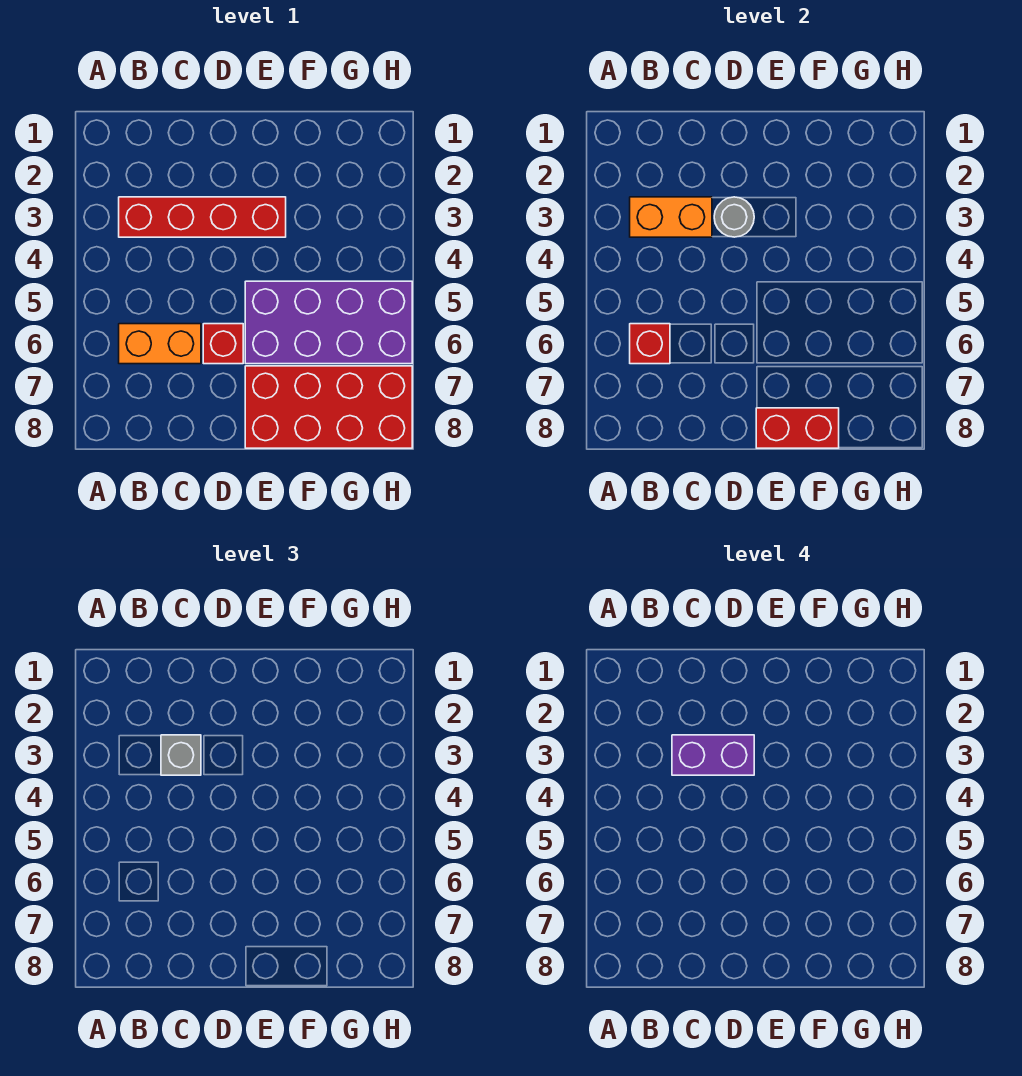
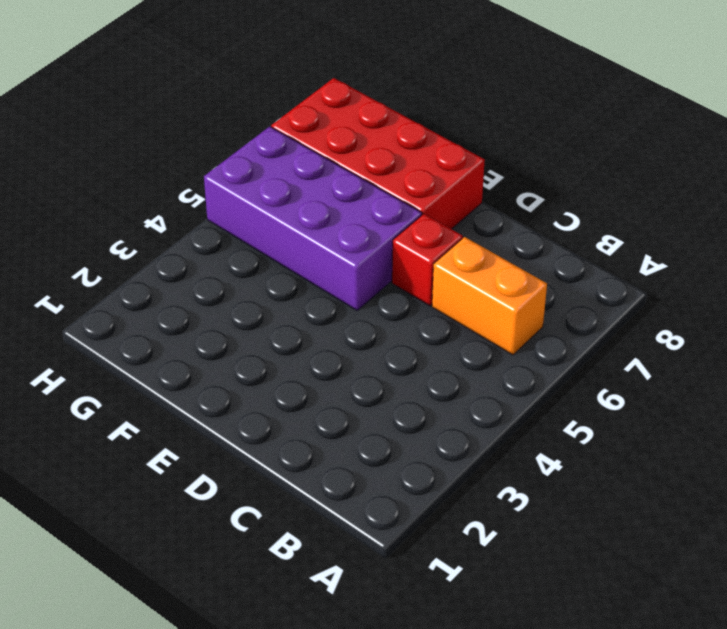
none -> red brick B3:E3 level 1
none -> orange brick B3:C3 level 2

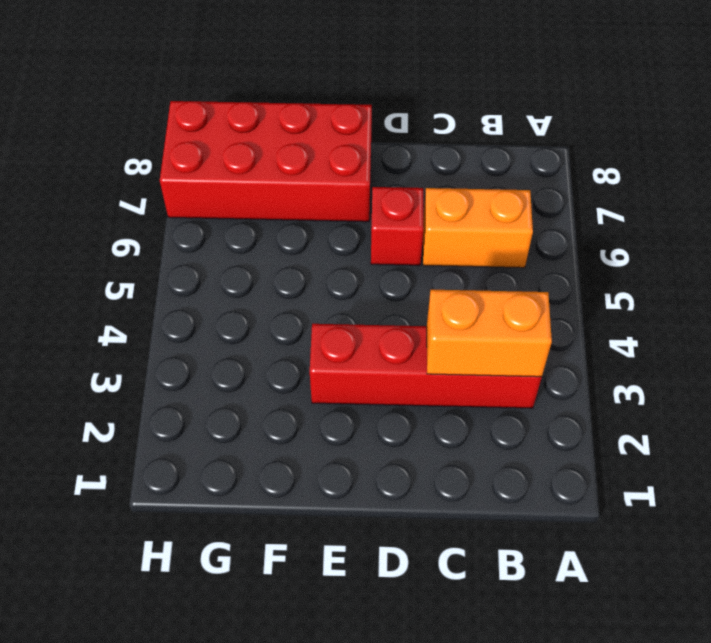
none -> purple brick E5:H6 level 1
none -> red brick B6 level 2

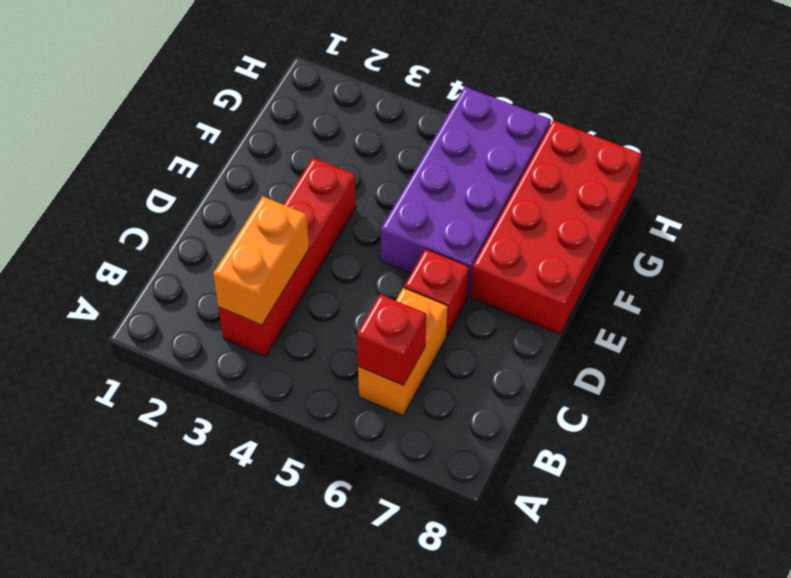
none -> grey round brick D3 level 2
none -> red brick E8:F8 level 2

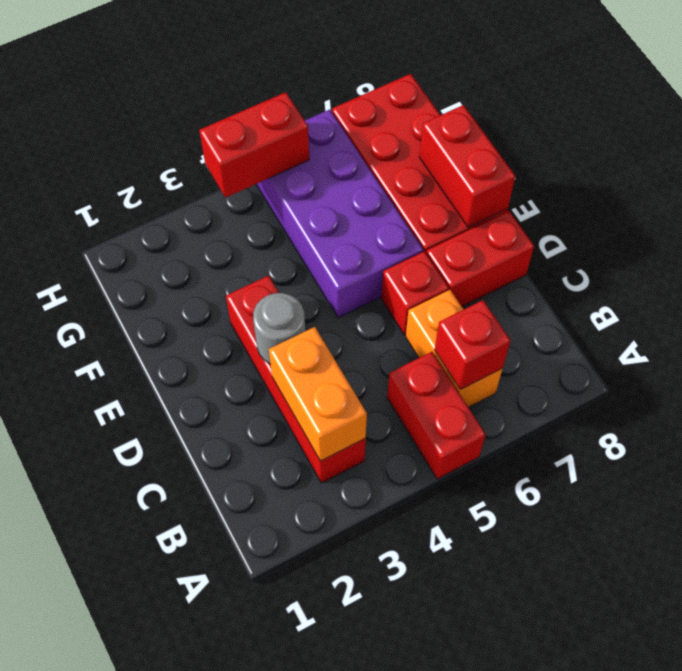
red brick A5:B5 level 1 -> none
red brick D7:D8 level 1 -> none
red brick H4:H5 level 2 -> none
none -> grey brick C3 level 3
none -> purple brick C3:D3 level 4

